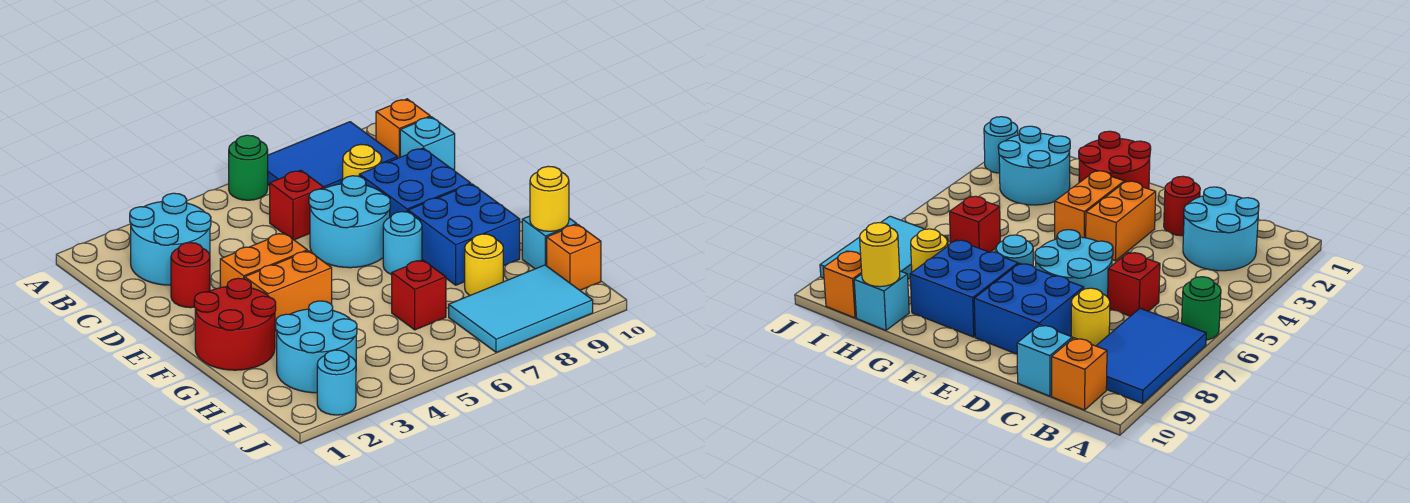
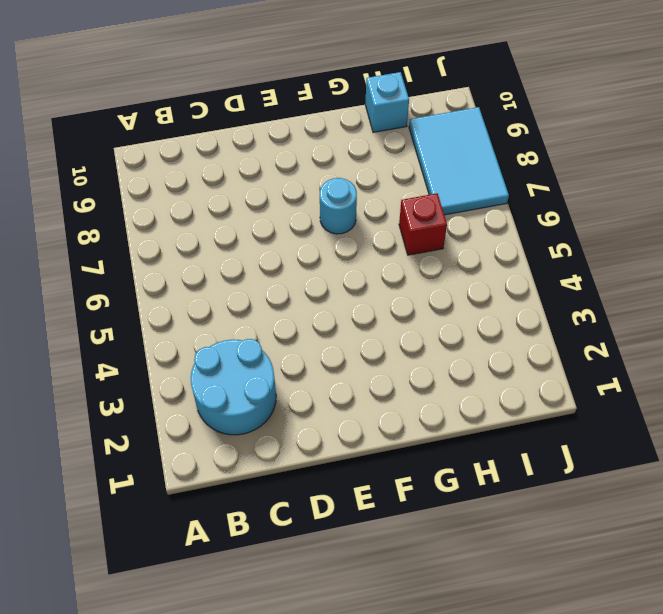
none -> green round brick A6 level 1
none -> blue tile A7:B9 level 1
none -> orange brick B10 level 1

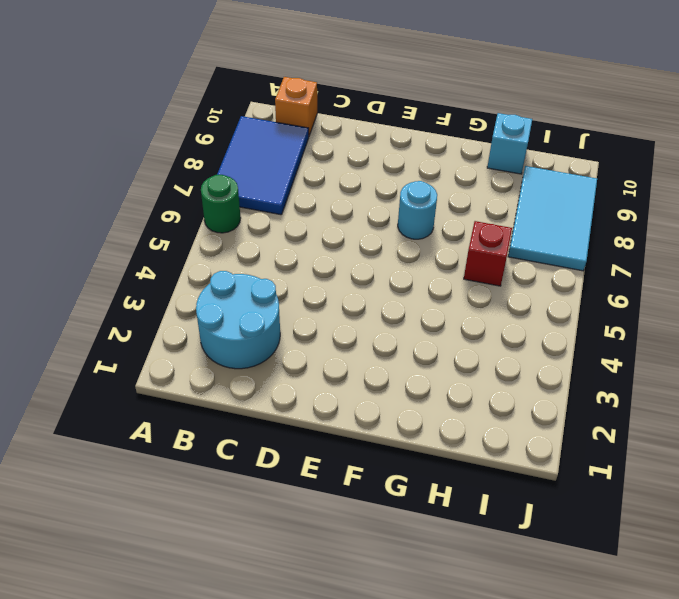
none -> red brick C6 level 1
none -> yellow round brick C8 level 1
none -> cyan brick C10 level 1

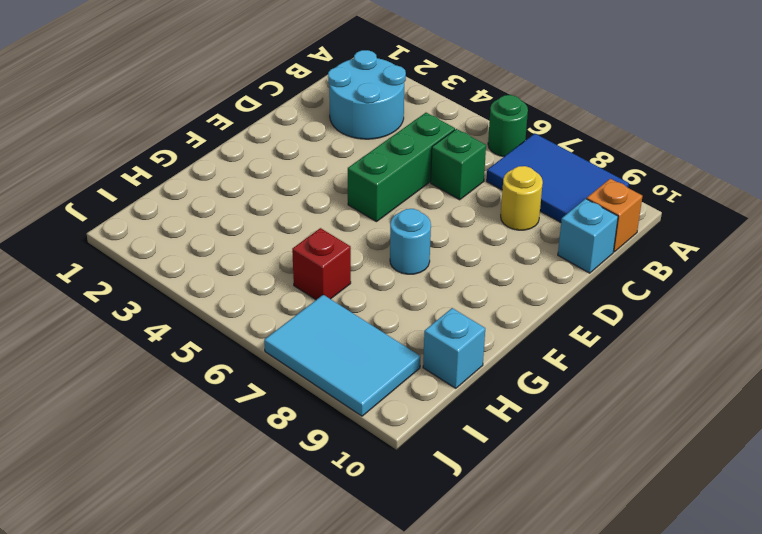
green brick C5:E5 level 1 -> none
green brick C6 level 1 -> red brick C6 level 1
none -> red round brick D2 level 1
none -> cyan round brick D6:E7 level 1
none -> blue brick D8:E9 level 1

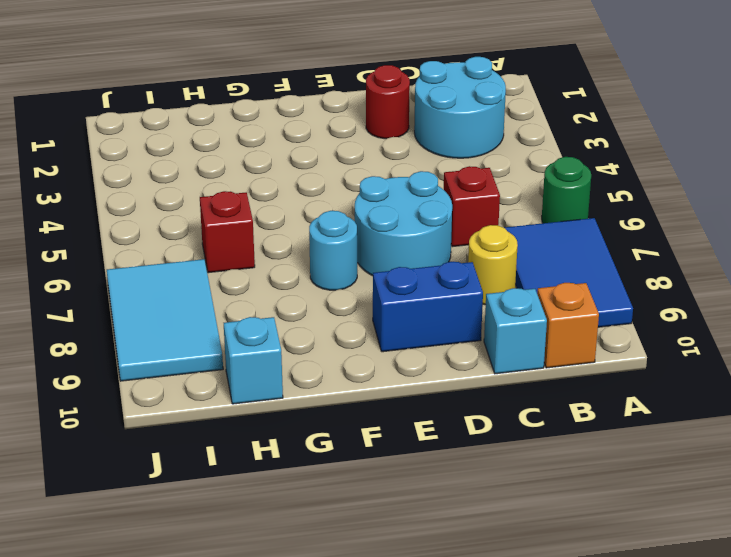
blue brick D9:E9 level 1 -> blue brick D8:E9 level 1
none -> orange brick E3:E4 level 1
none -> red round brick F1:G2 level 1
none -> orange brick F3:F4 level 1

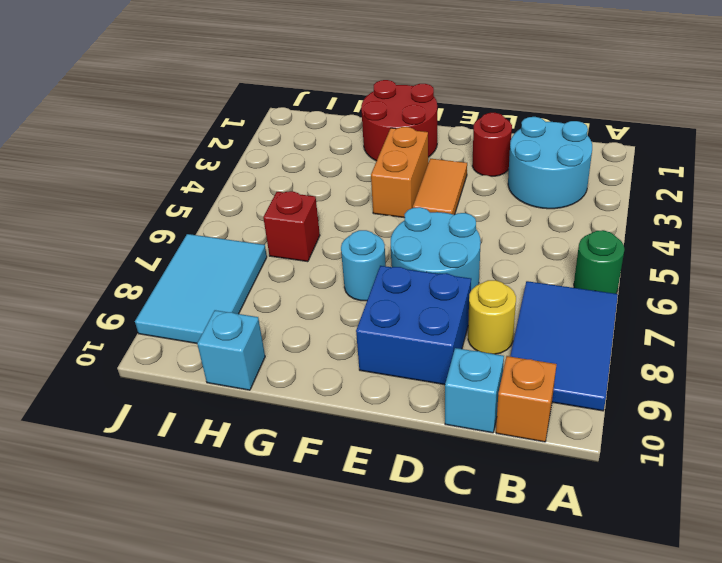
orange tile E3:E4 level 1 -> orange brick E3:E4 level 1
none -> red brick C6 level 1
none -> blue brick F8:G9 level 1
none -> cyan round brick H2:I3 level 1

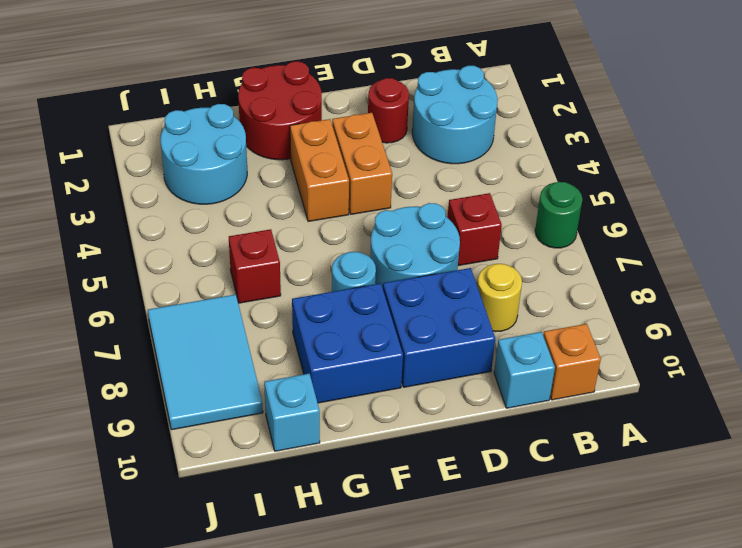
none -> blue tile A7:B9 level 1
none -> yellow round brick H8 level 1
none -> orange brick I10 level 1

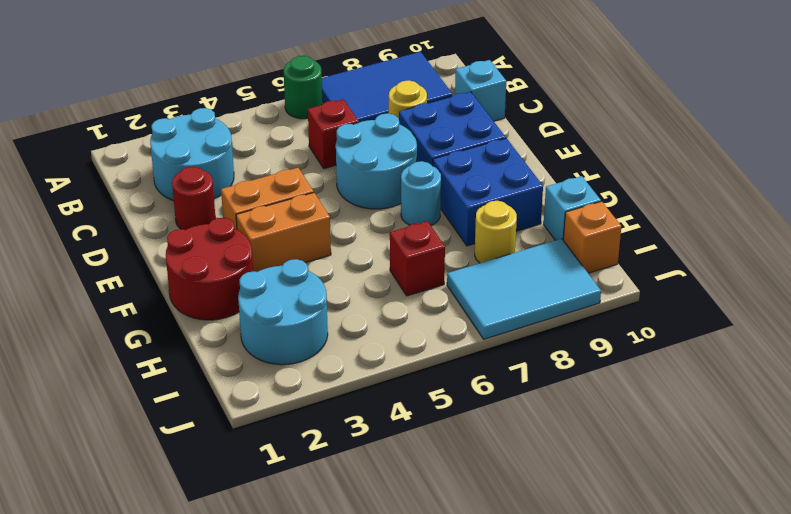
none -> orange brick B10 level 1
none -> cyan round brick J2 level 1
none -> yellow round brick H10 level 2

